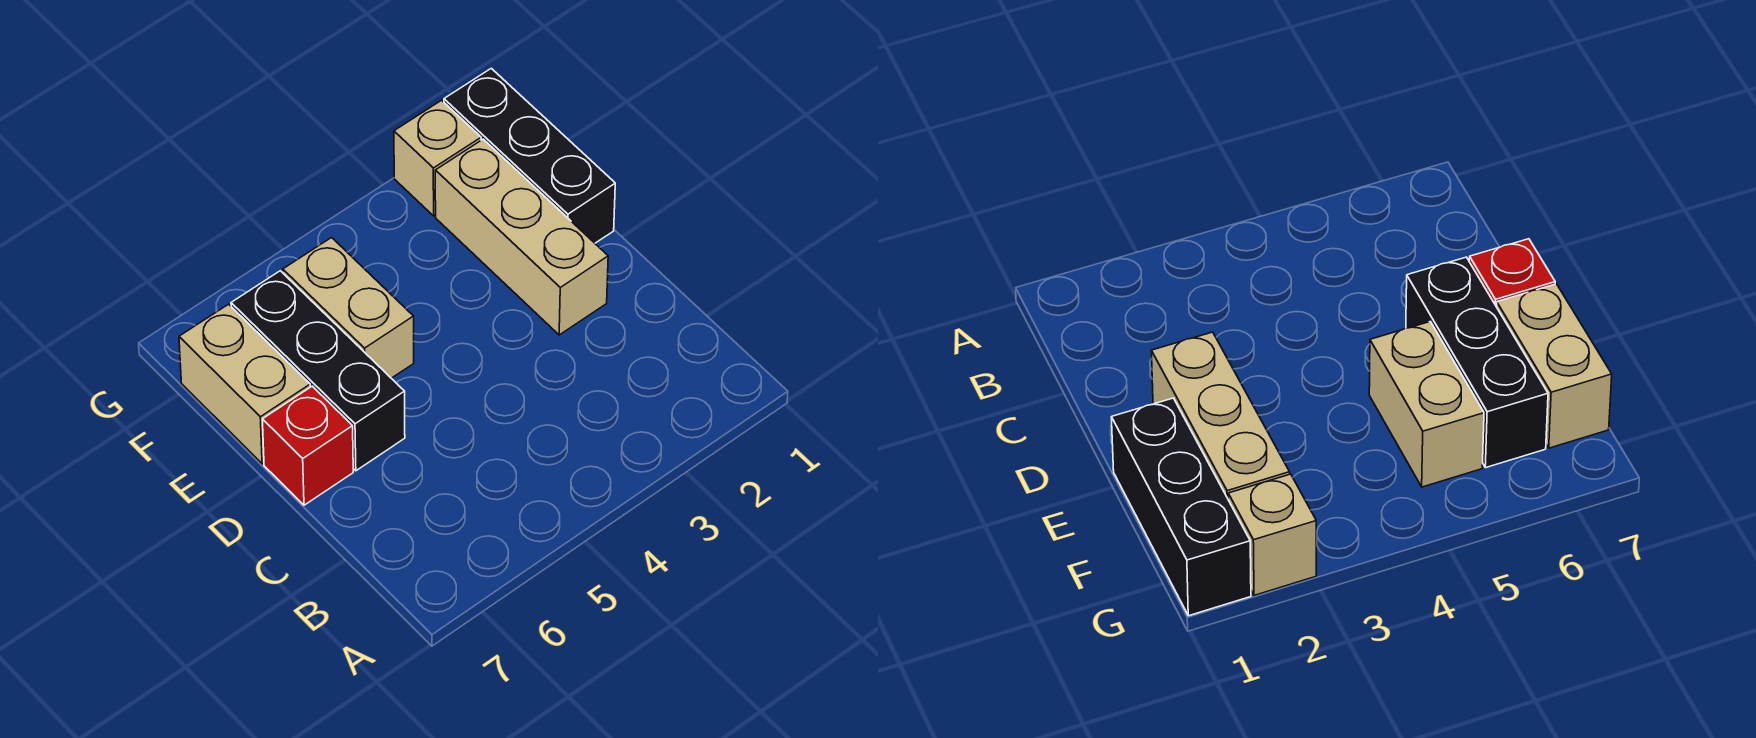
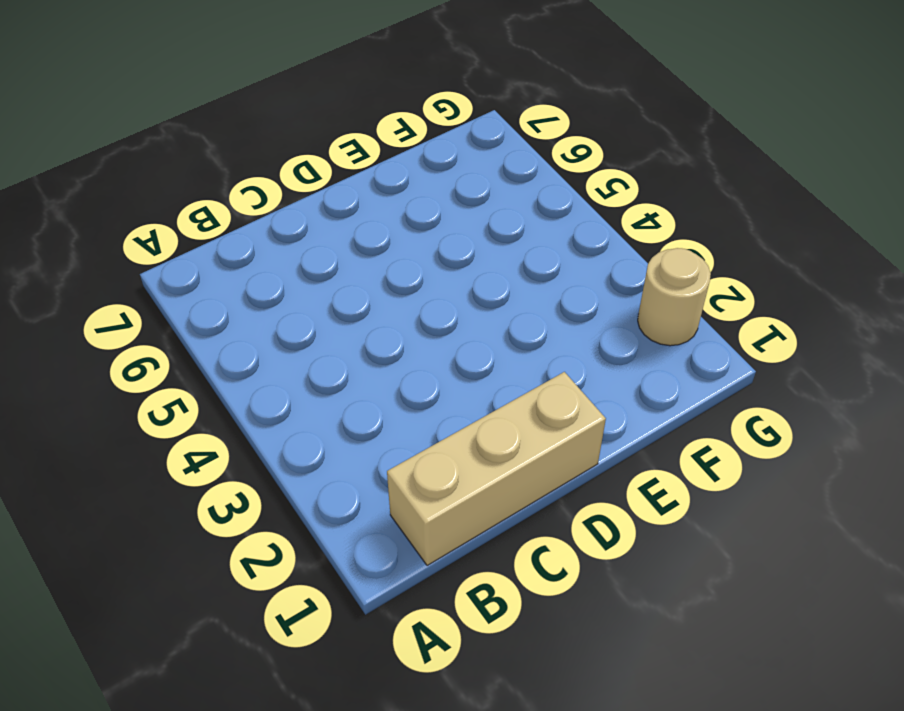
tan brick B1:D1 level 1 -> tan brick D2:F2 level 1
tan round brick G2 level 1 -> tan brick G2 level 1
none -> black brick D6:F6 level 1
none -> red brick D7 level 1

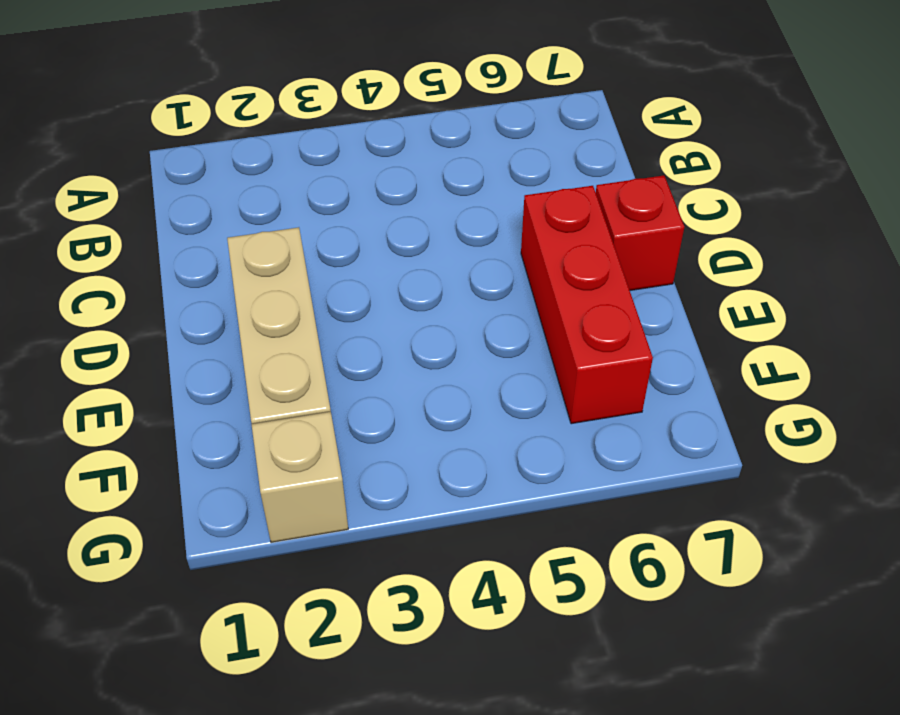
red brick D6:F6 level 1 -> black brick D6:F6 level 1
none -> black brick E1:G1 level 1
none -> tan brick E5:F5 level 1

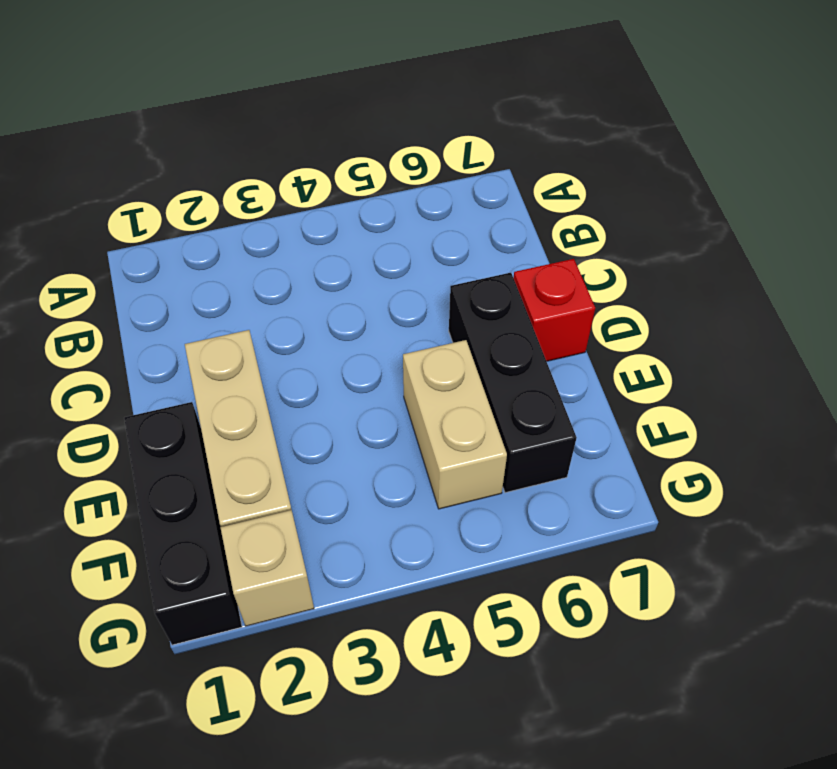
none -> tan brick E7:F7 level 1

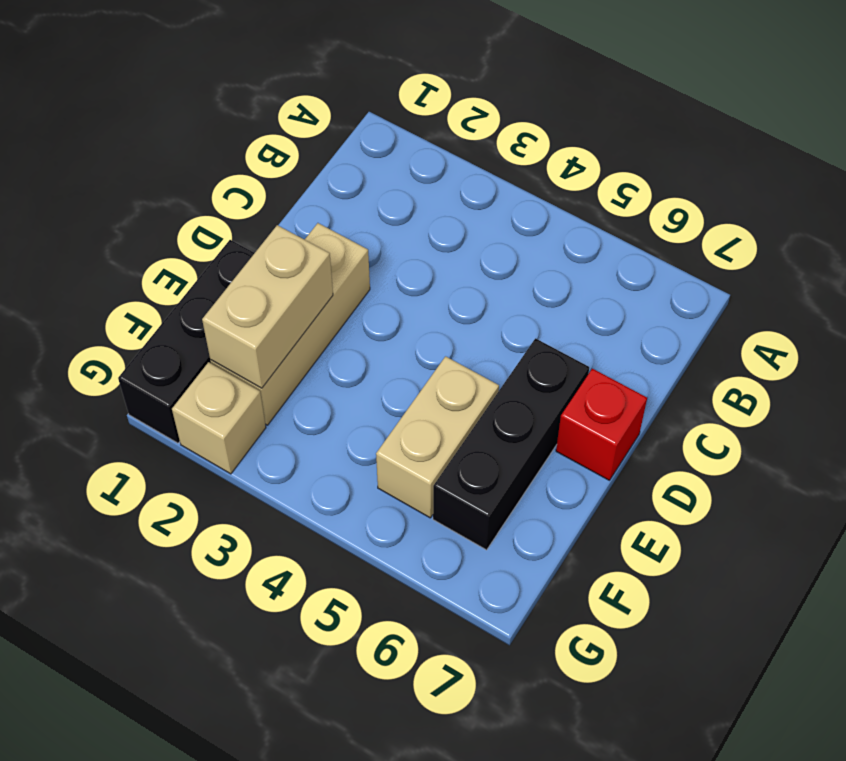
tan brick E2:F2 level 2 -> tan brick E7:F7 level 1

